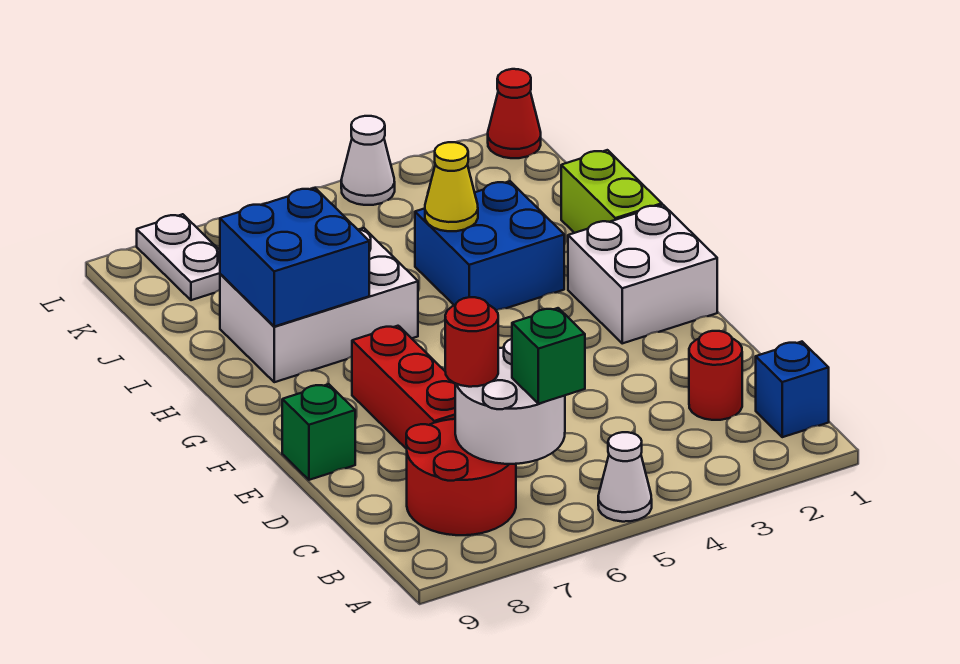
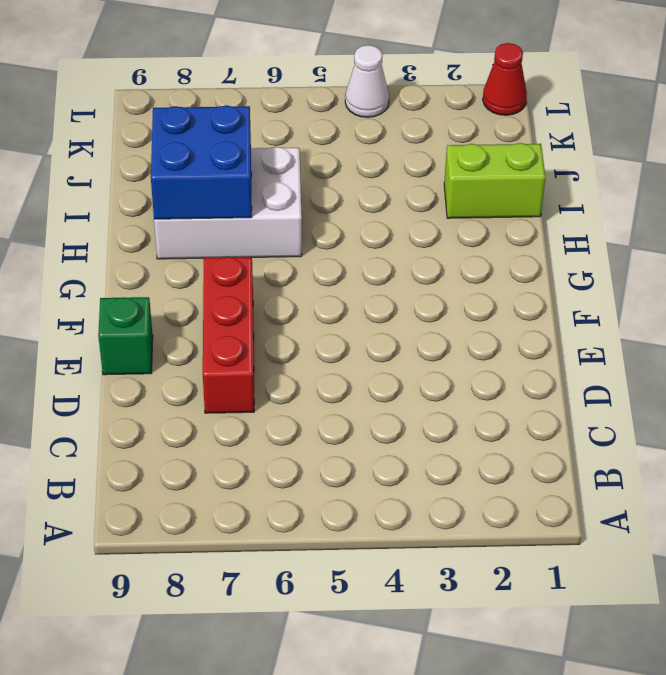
lime brick I1:I2 level 1 -> lime brick H1:I1 level 1
none -> white cone A5 level 1
none -> blue brick B1 level 1
none -> red round brick B7:C8 level 1

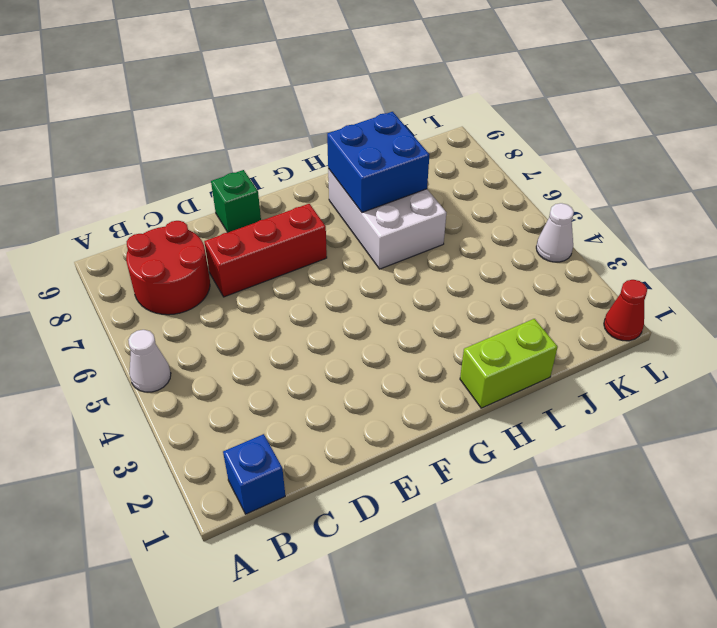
none -> red round brick C2 level 1
none -> white brick F1:G2 level 1
none -> blue brick H3:I4 level 1

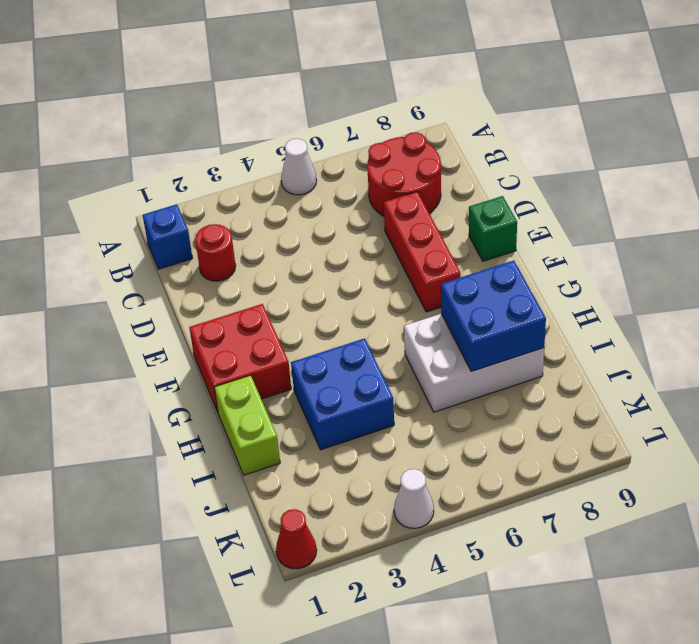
red brick F1:G2 level 1 -> white brick F1:G2 level 1
none -> white plate K8:L8 level 1
none -> white round brick B6:C7 level 2
none -> yellow cone I4 level 2

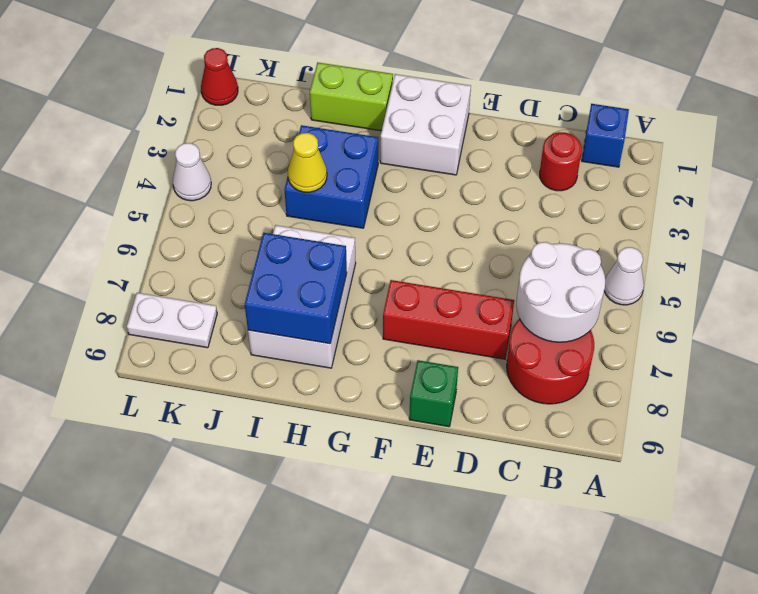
none -> green brick B6 level 3
none -> red round brick C7 level 3

